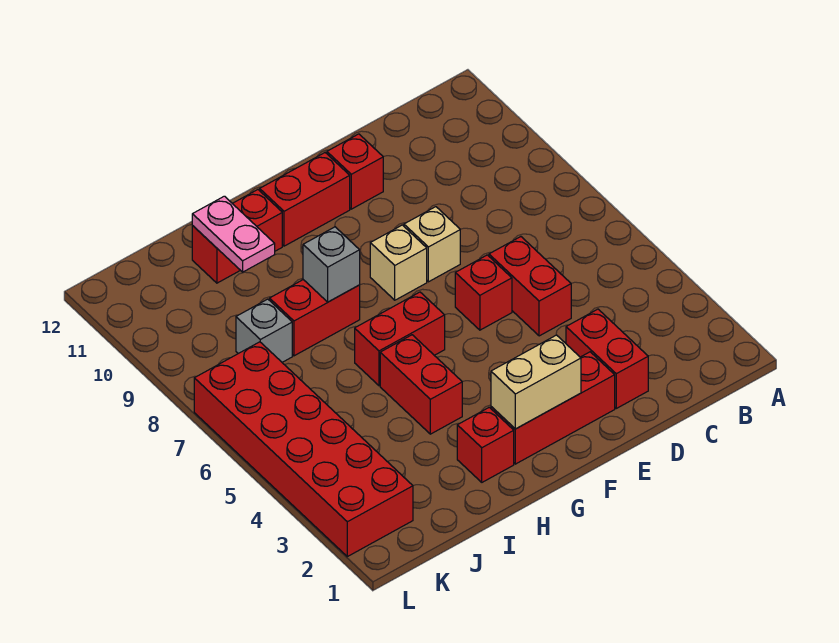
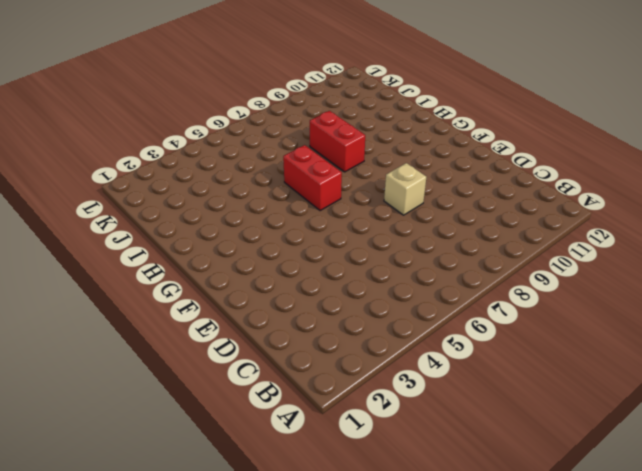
none -> red brick D2:D3 level 1
none -> red brick D5:D6 level 1
none -> red brick E2:G2 level 1

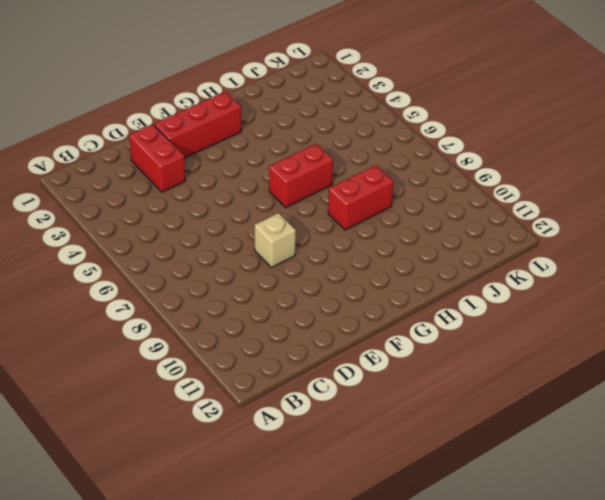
none -> red brick D5:D6 level 1
none -> red brick E6 level 1
none -> red brick E11 level 1

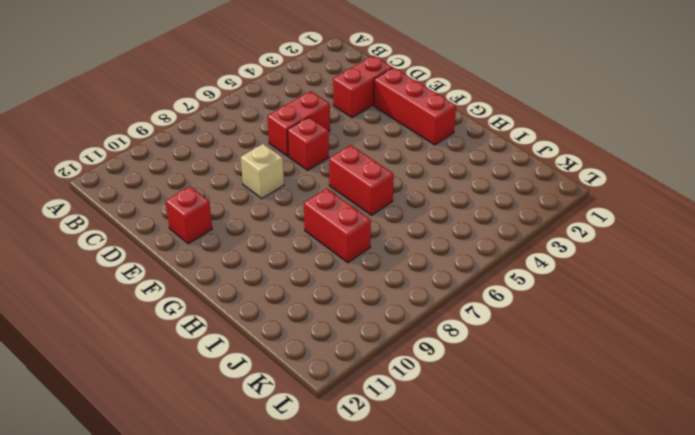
none -> tan brick F8 level 1
none -> red brick F11:G11 level 1
none -> red brick H2 level 1

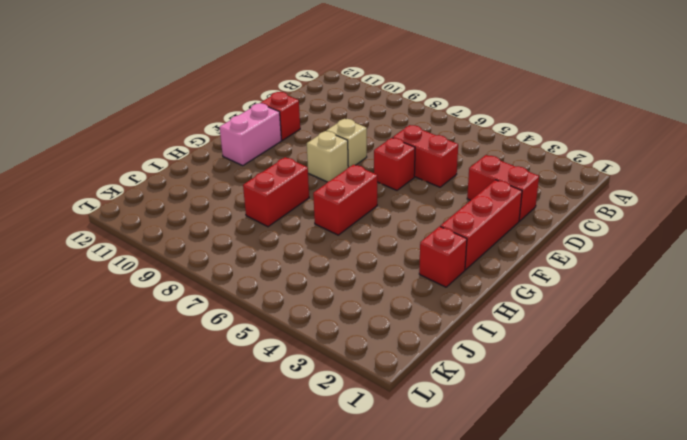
pink brick F11:G11 level 1 -> red brick F11:G11 level 1
none -> red brick H4:H5 level 1
none -> red brick H11:I11 level 1
none -> grey brick J8 level 1

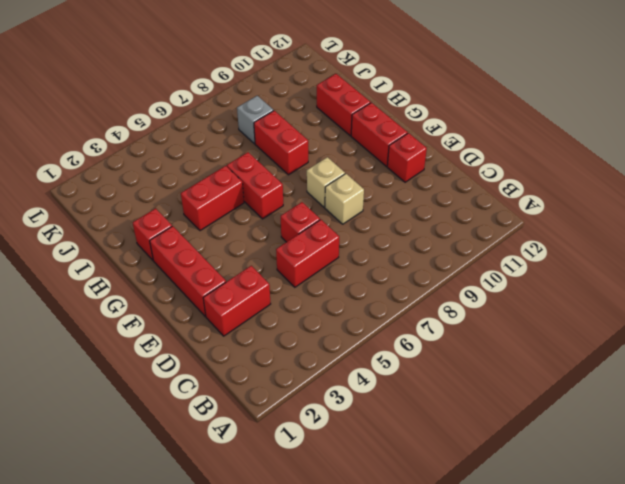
none -> red brick K2:L7 level 1
none -> tan brick F2:G2 level 2
none -> grey brick H8 level 2

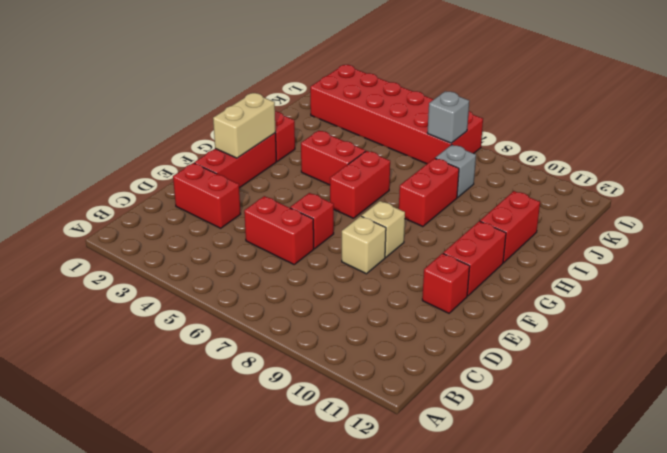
grey brick K7 level 2 -> grey brick H8 level 2
none -> pink plate I10:I11 level 2

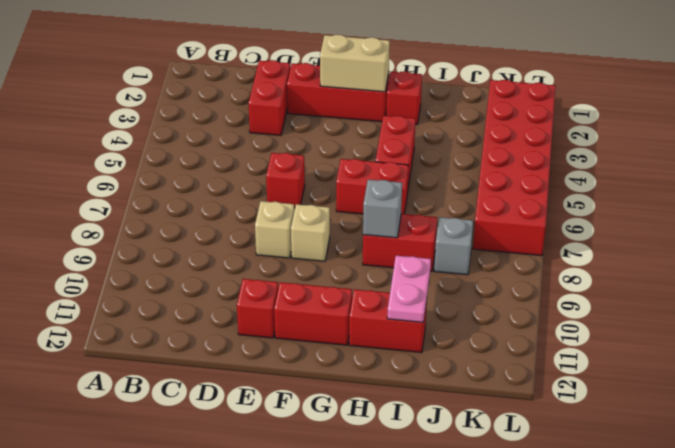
none -> red brick D5:D6 level 1

